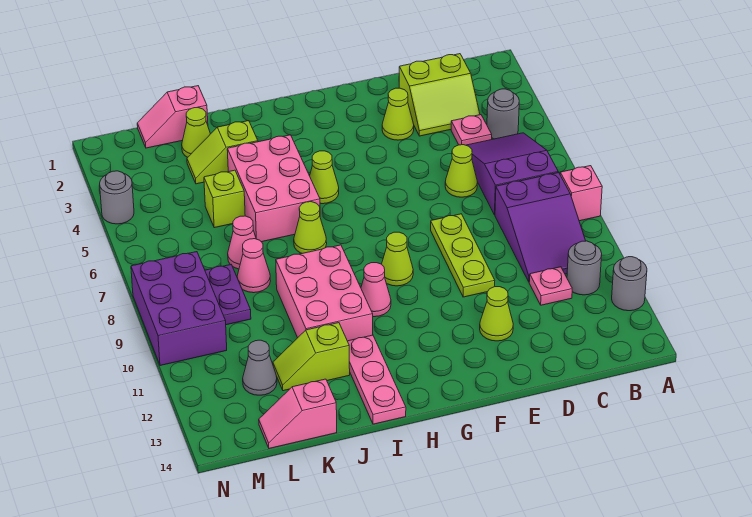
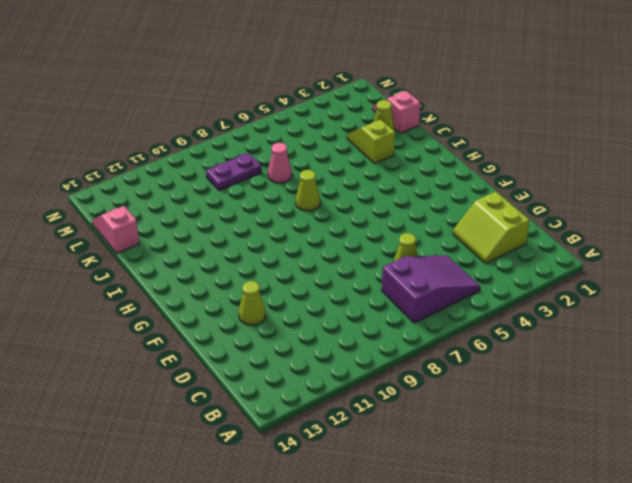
none -> pink brick A8 level 1
none -> grey round brick A12 level 1
none -> grey round brick B4 level 1
none -> purple slope B8:C10 level 1 top 8

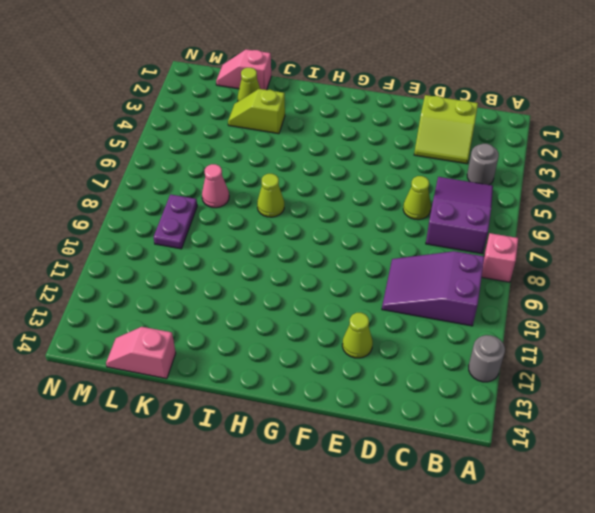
purple slope B9:D10 level 1 top B -> purple slope B8:C10 level 1 top 8
none -> grey round brick B11 level 1
none -> pink plate C4 level 1
none -> pink plate C11 level 1
none -> lime cone E3 level 1

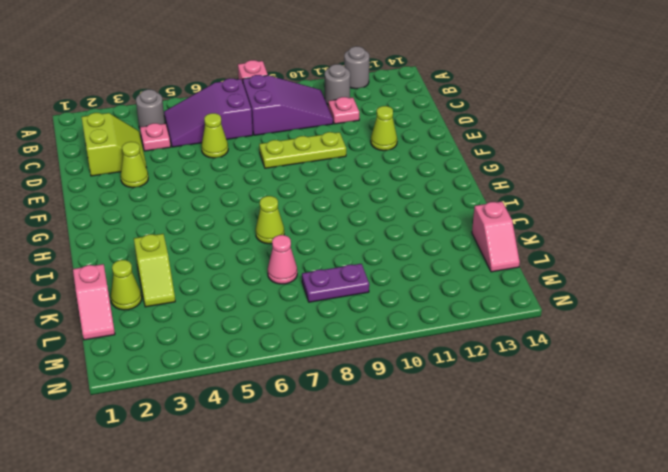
none -> lime cone G9 level 1
none -> lime cone H5 level 1
none -> pink cone H10 level 1
none -> pink brick I4:J6 level 1

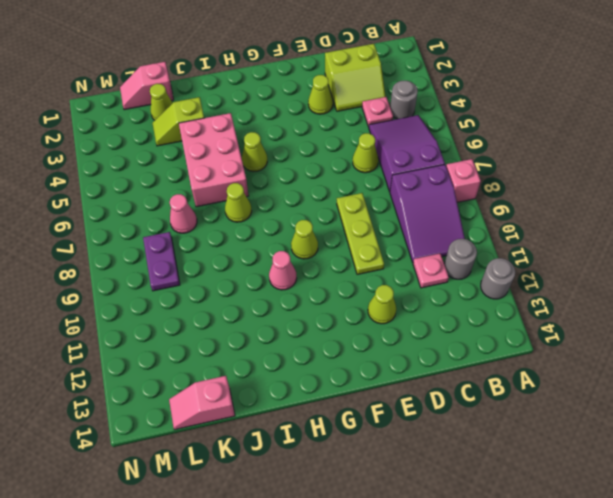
none -> pink brick I9:J11 level 1
none -> pink plate I12:I14 level 1
none -> lime slope J12:K12 level 1 top J
none -> lime brick K5 level 1

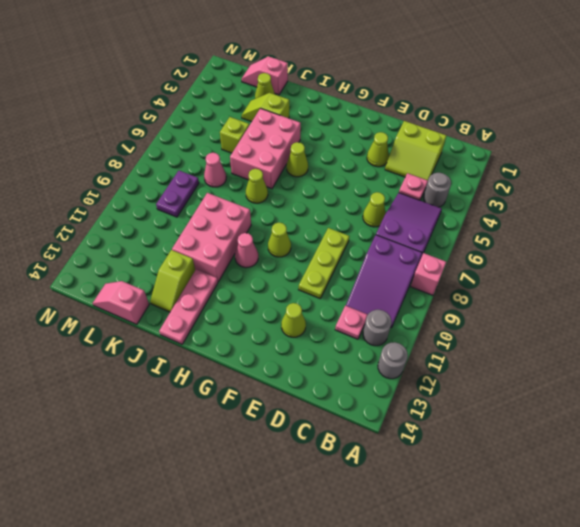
lime slope J12:J13 level 1 top 12 -> lime slope J12:K12 level 1 top J
none -> pink cone K8 level 1
none -> grey cone L12 level 1
none -> purple brick M8:N10 level 1
none -> grey round brick N4 level 1

